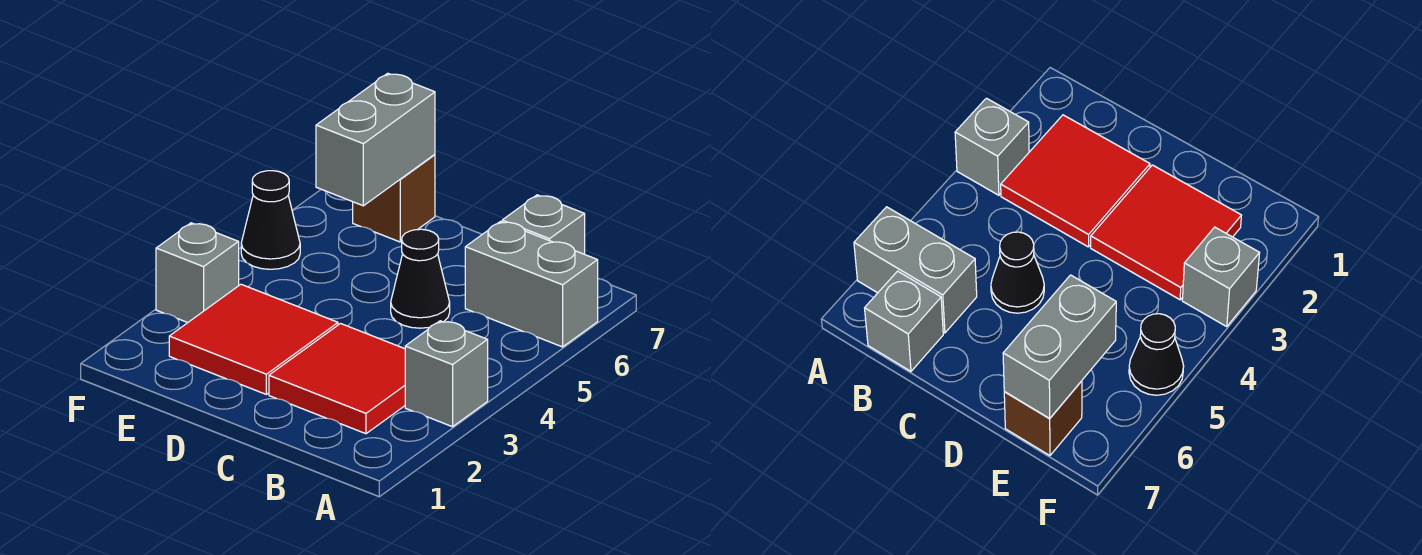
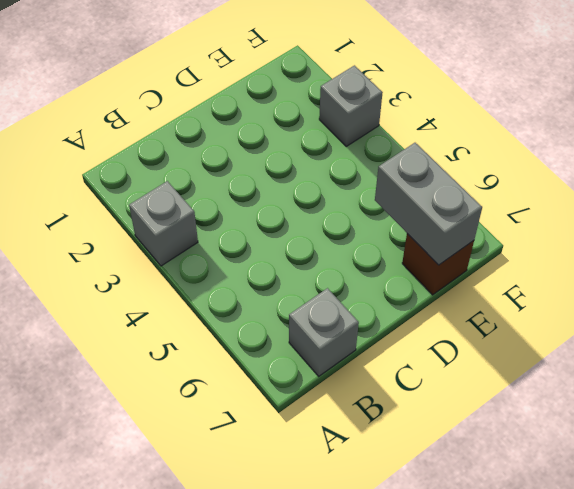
none -> grey brick A6:B6 level 1
none -> red tile B2:C3 level 1

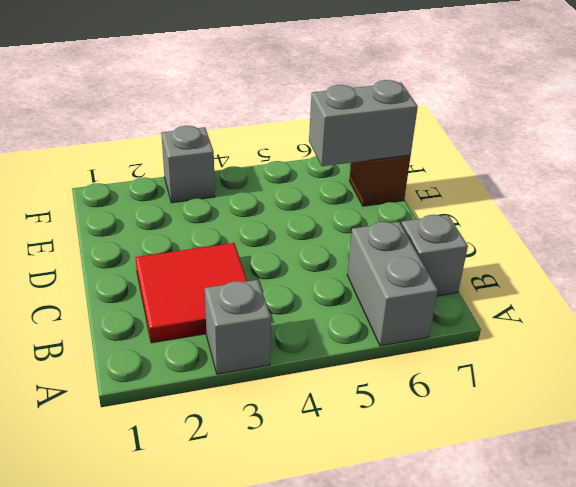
none -> black cone C5 level 1
none -> red tile D2:E3 level 1

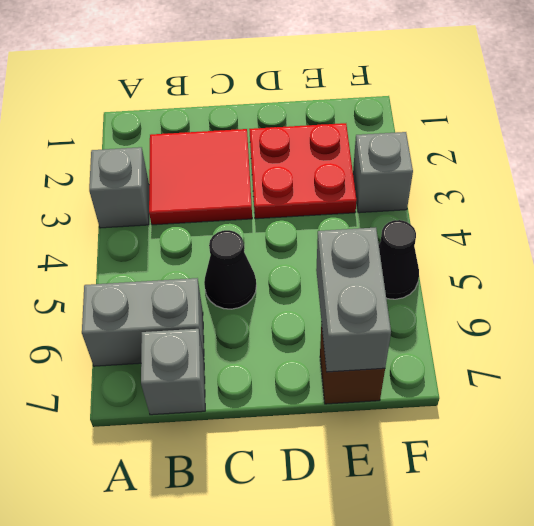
red plate D2:E3 level 1 -> red tile D2:E3 level 1

